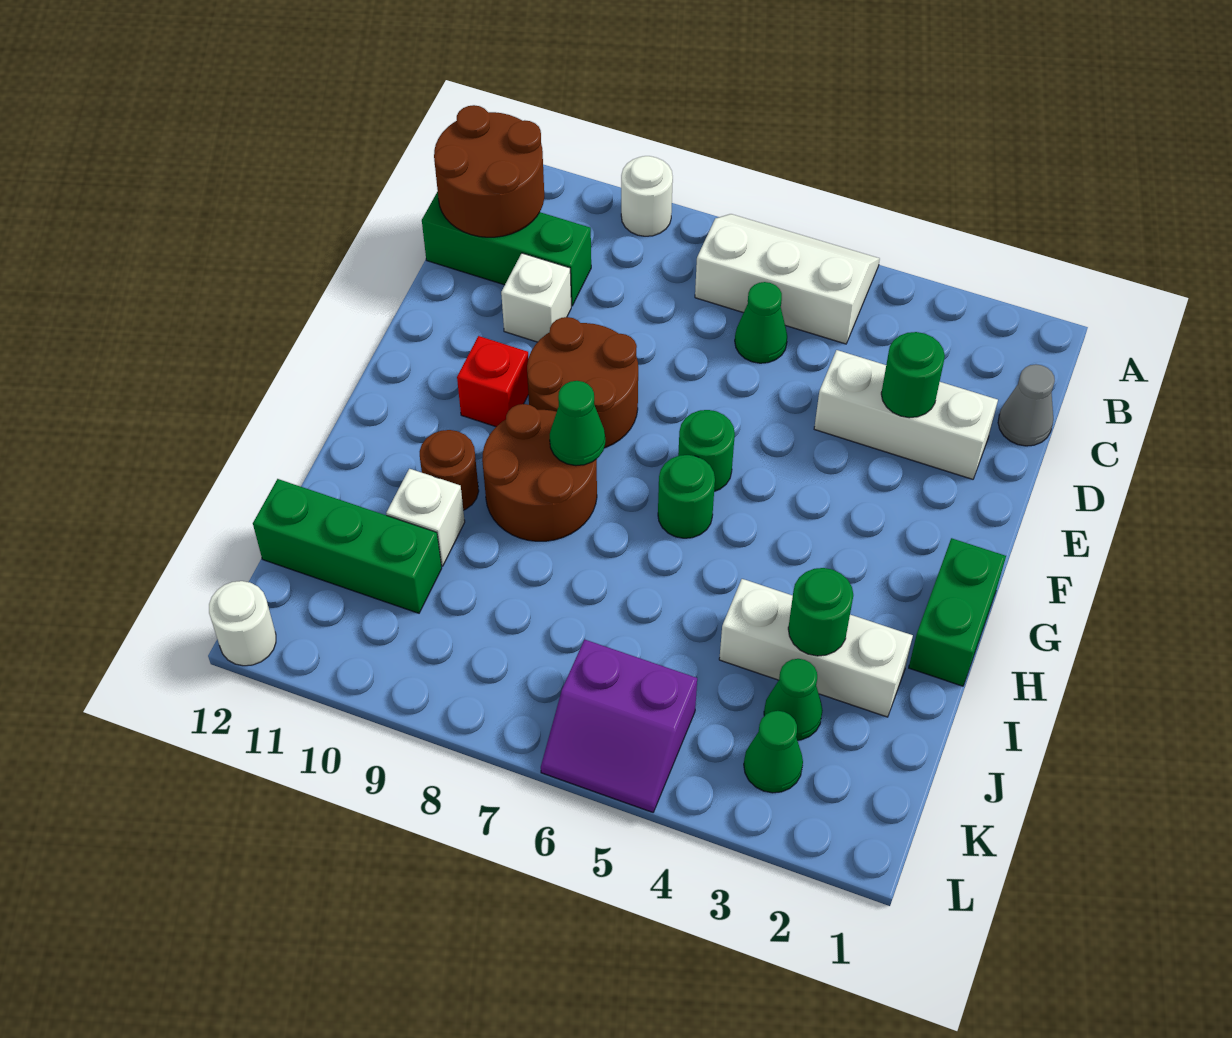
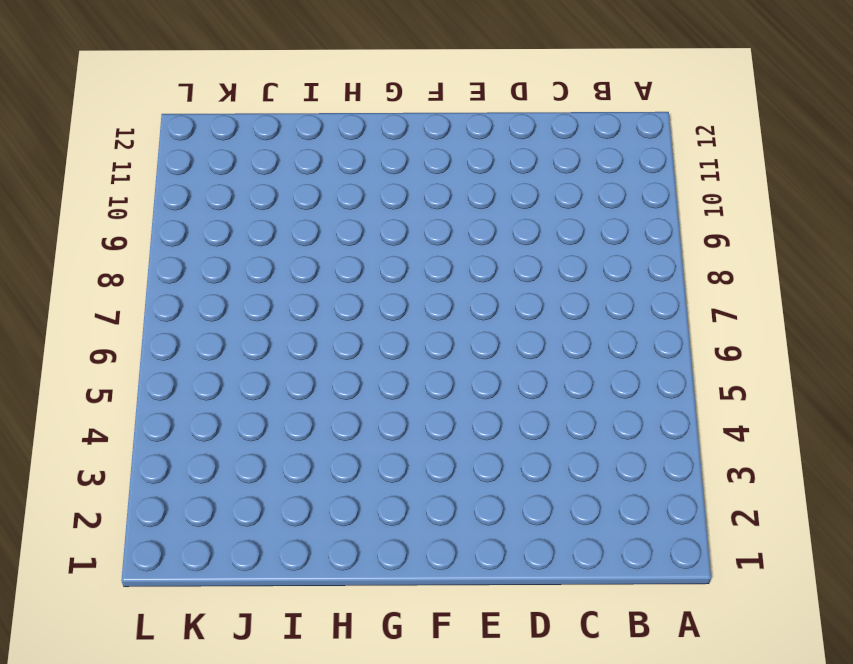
none -> white slope A5:B7 level 1 top B
none -> white round brick A9 level 1
none -> grey cone C1 level 1

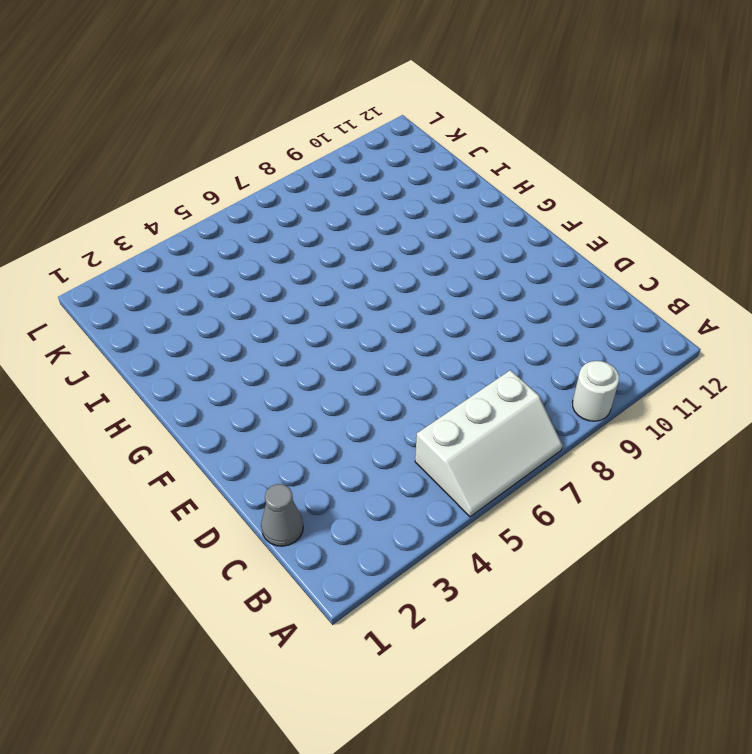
none -> green cone C6 level 1
none -> green brick C10:C12 level 1
none -> white brick D2:D4 level 1

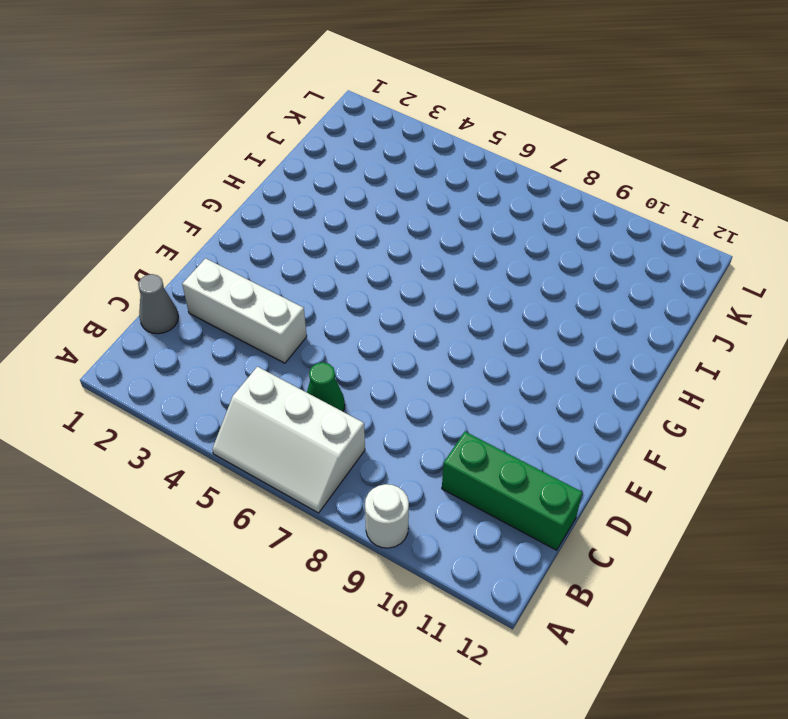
none -> white brick D10 level 1
none -> brown round brick E8:F9 level 1
none -> green round brick F6 level 1

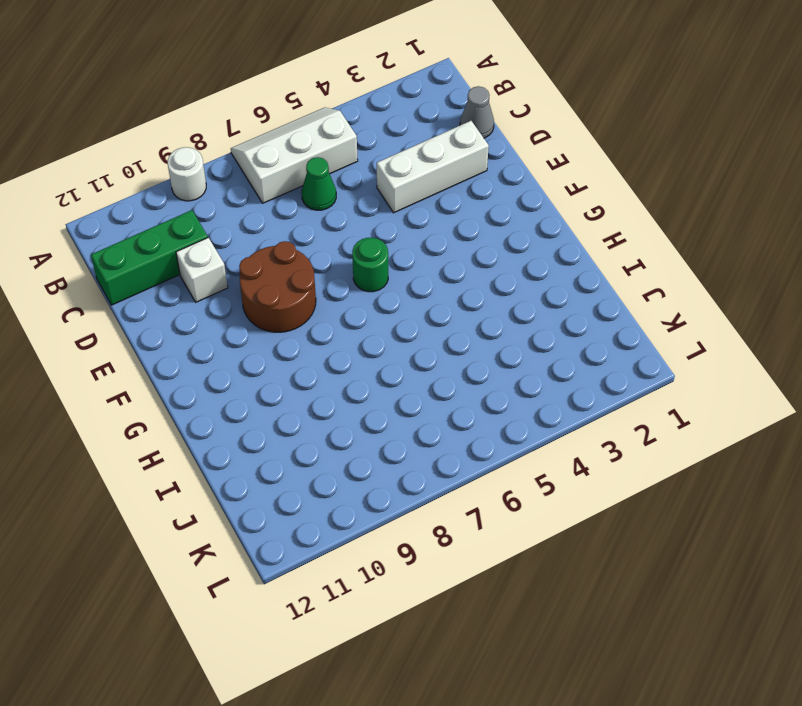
none -> red brick F10 level 1
none -> green brick G1:H1 level 1
none -> green round brick G6 level 1

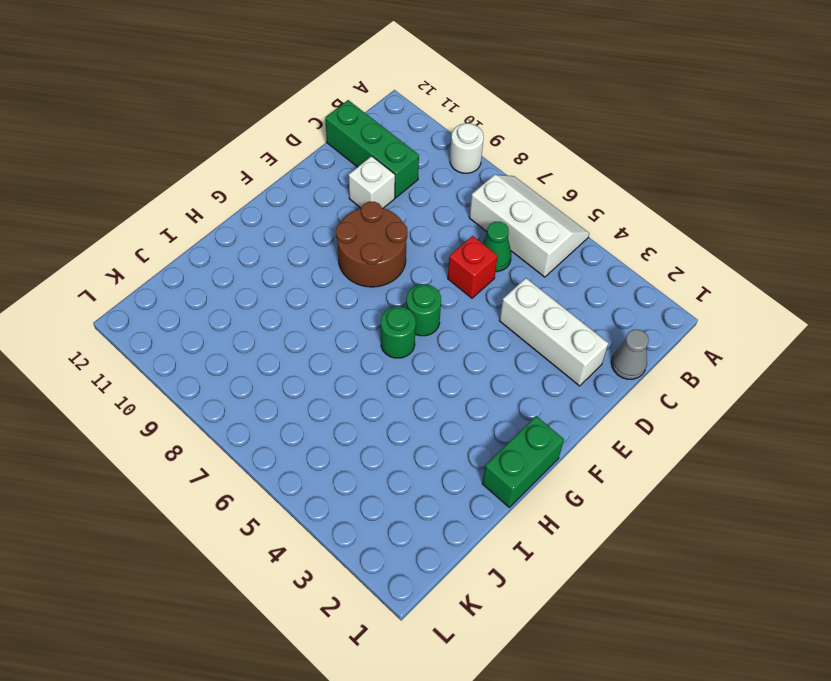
red brick D6 level 1 -> red brick F10 level 1
none -> brown round brick G8:H9 level 1
none -> brown round brick H10 level 1
none -> white brick I2:I4 level 1

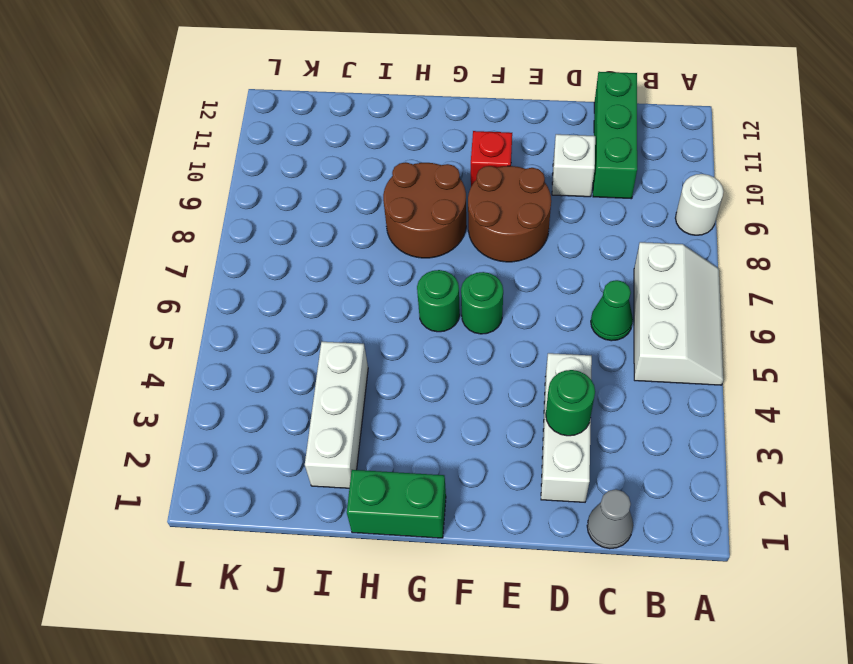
none -> brown round brick H10 level 1
none -> white brick I10 level 1
none -> green cone J3 level 1

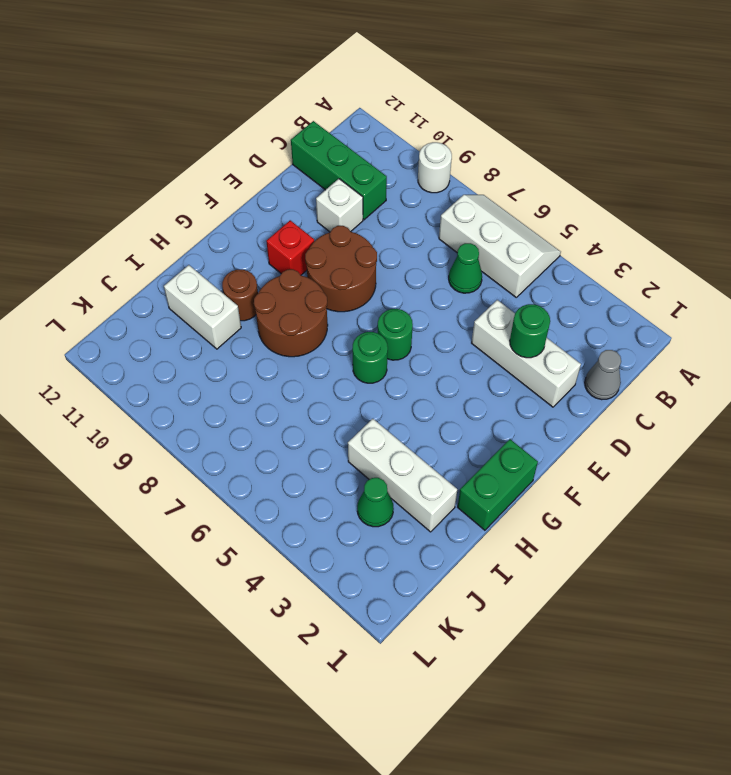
white brick I10:I11 level 1 -> white brick I10 level 1
none -> green brick J10:J12 level 1
none -> green cone K3 level 1
none -> purple slope K5:L6 level 1 top K

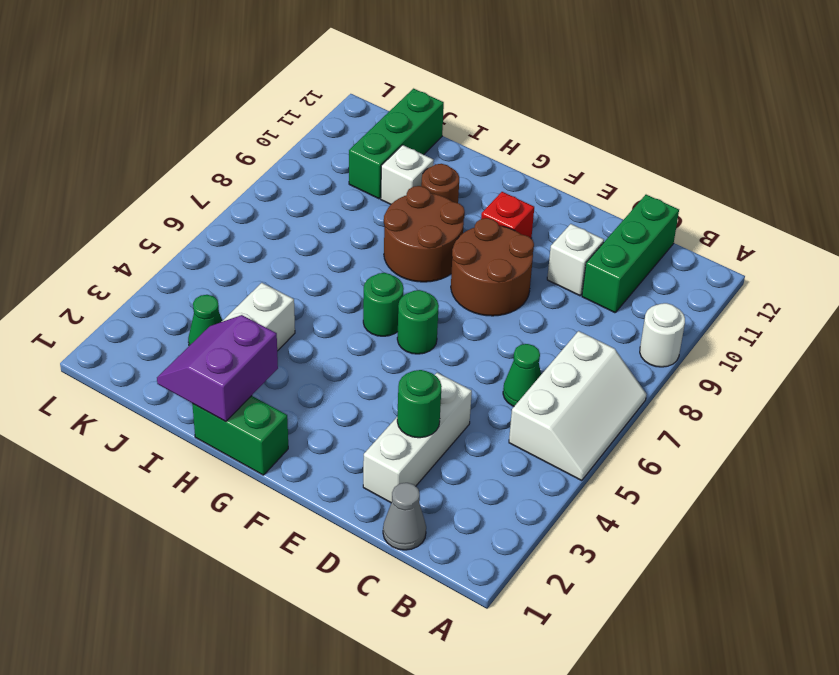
purple slope H1:I2 level 2 top H -> purple slope K5:L6 level 1 top K
none -> green cone K3 level 1
none -> white round brick L12 level 1
none -> brown round brick B11:C12 level 2

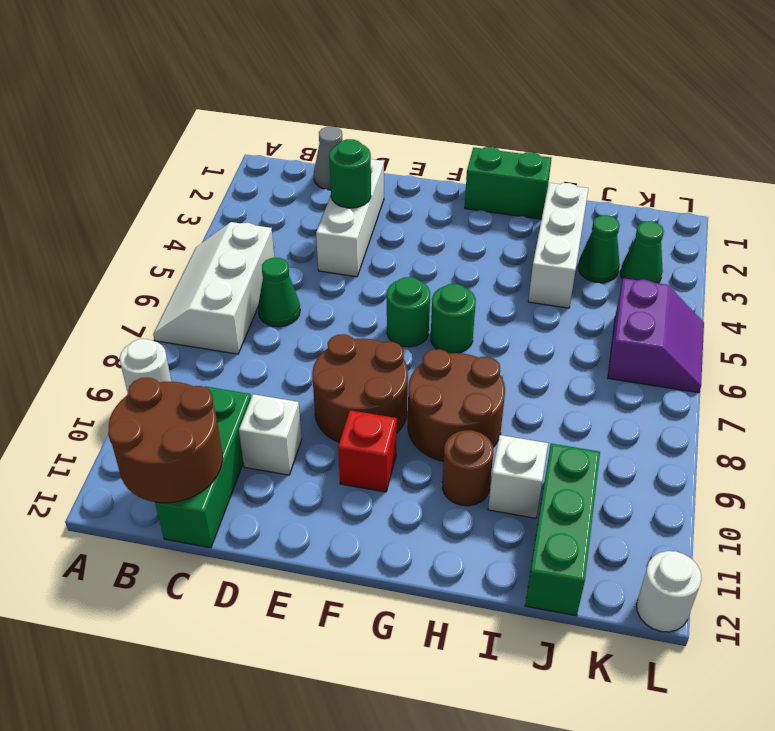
none -> green cone G8 level 2
none -> green round brick I3 level 2

